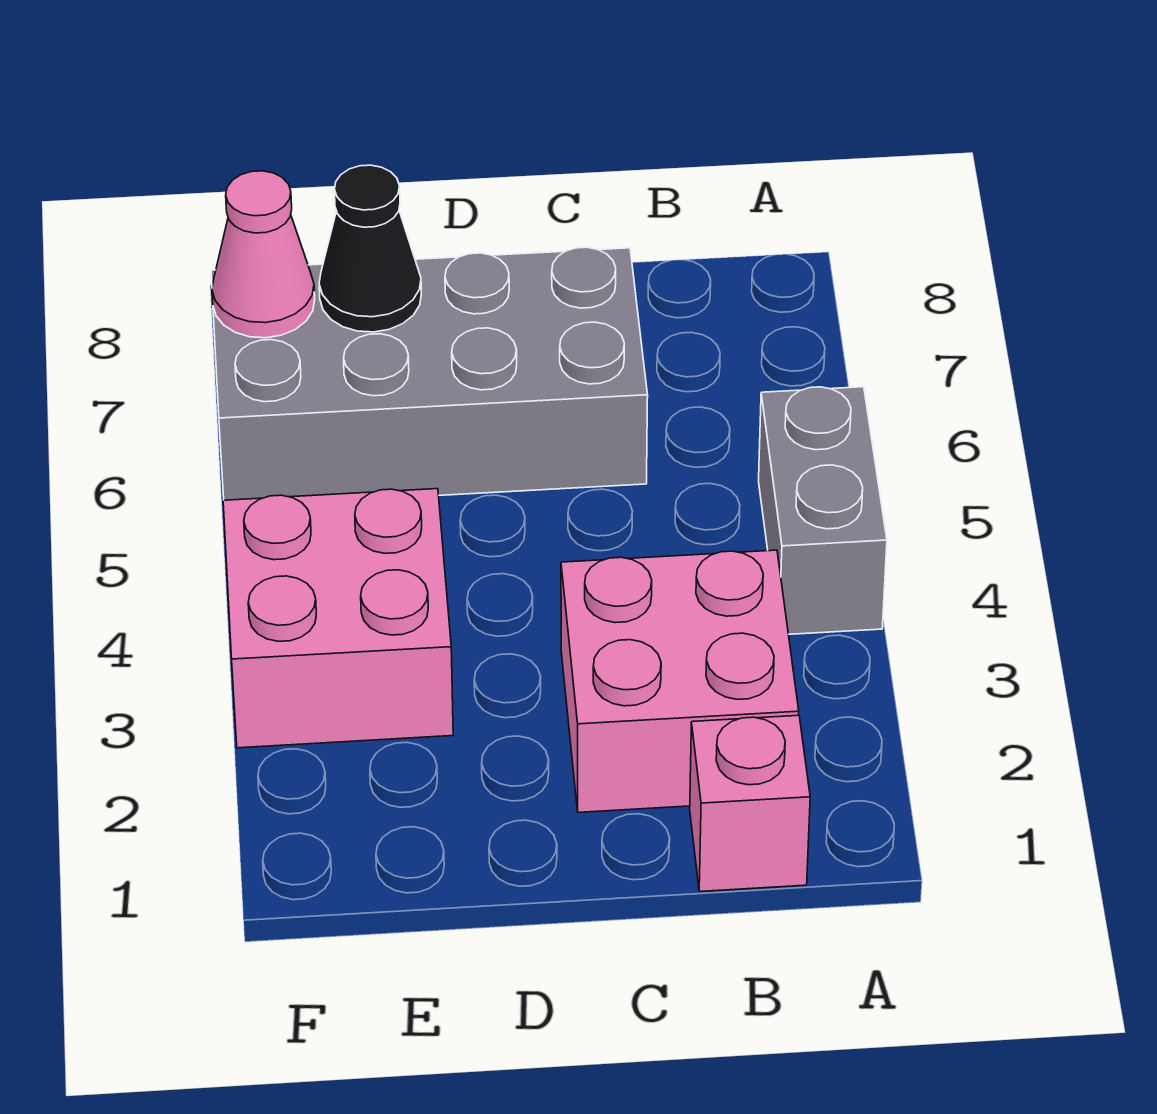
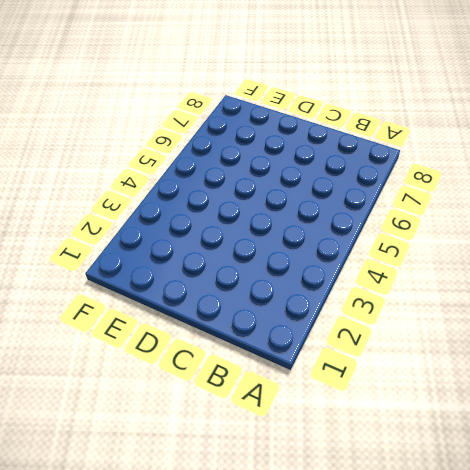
none -> grey brick A4:A5 level 1
none -> pink brick B1 level 1

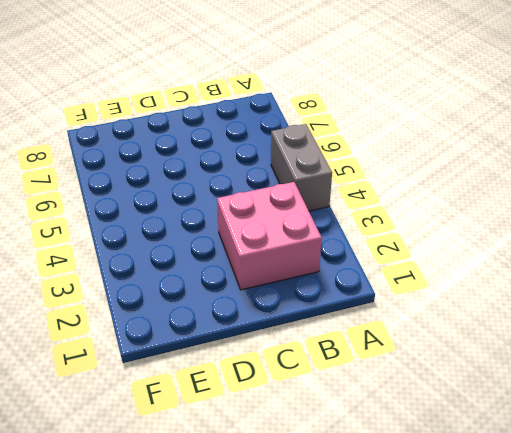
none -> pink brick B1 level 1
none -> grey brick C6:F7 level 1

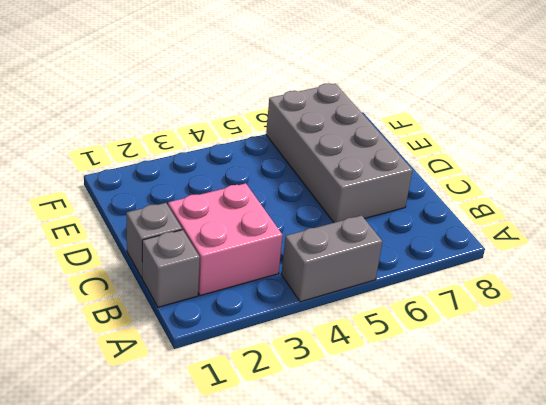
grey brick B1 level 1 -> pink brick B1 level 1
grey brick C1 level 1 -> none
none -> pink brick E3:F4 level 1
none -> black cone E7 level 2

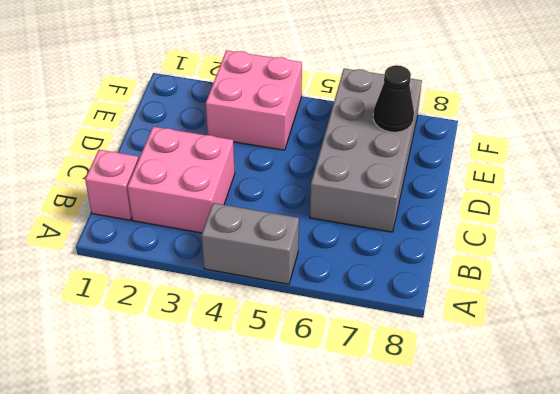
none -> pink cone F7 level 2

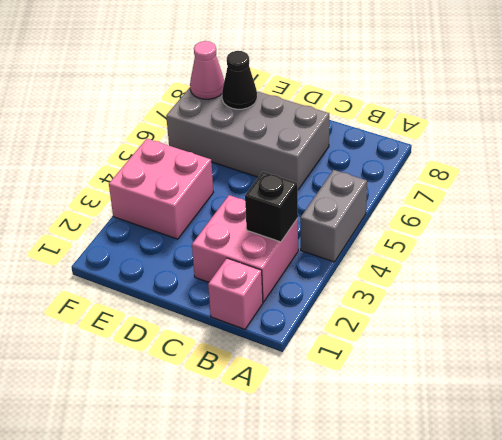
black brick B3 level 2 -> none

